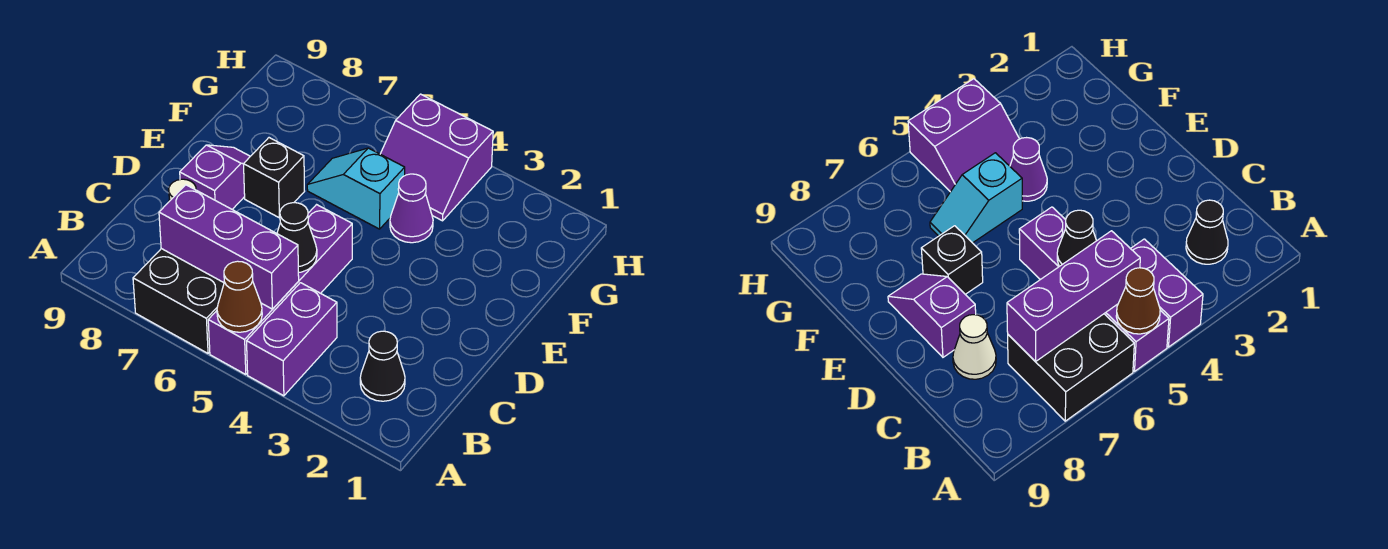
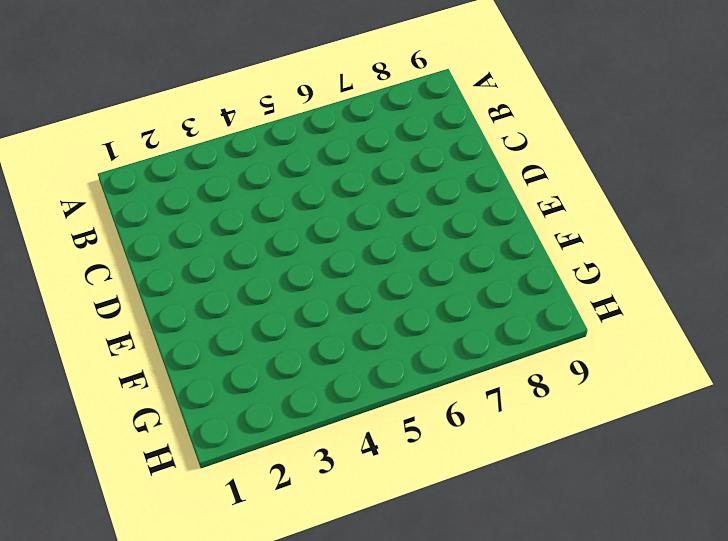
none -> purple brick A4:B4 level 1
none -> purple brick A5:D5 level 1
none -> black brick A6:B7 level 1

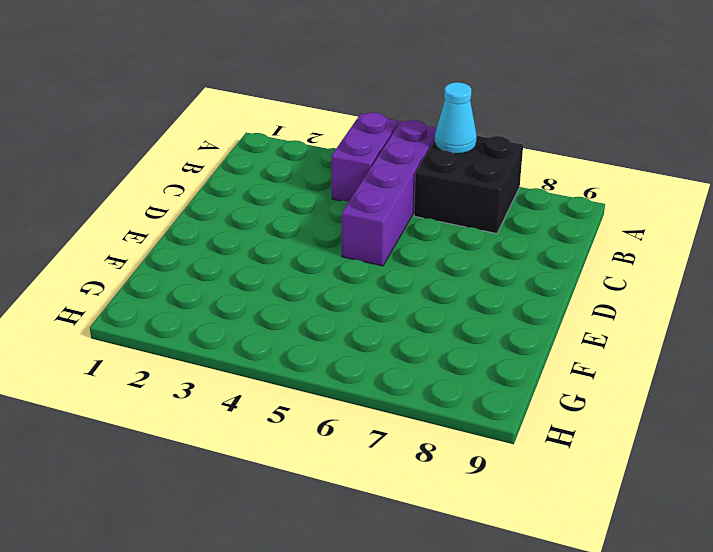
cyan cone A6 level 2 -> none
none -> black cone B2 level 1
none -> white cone C8 level 1
none -> purple slope D8:E8 level 1 top D

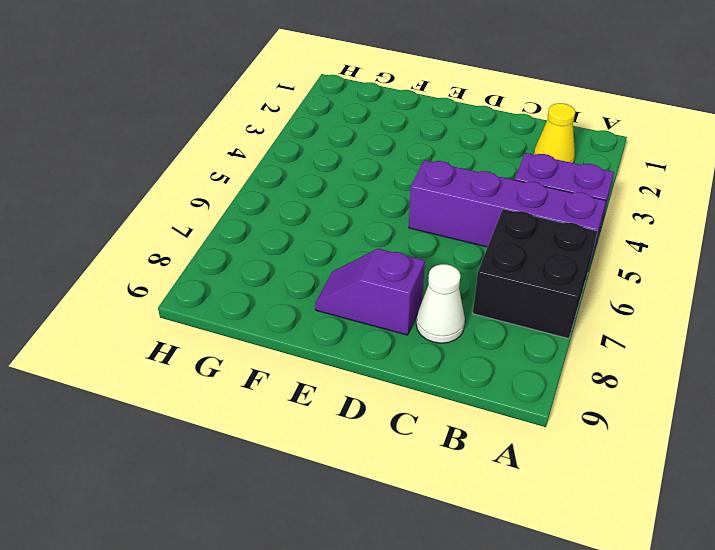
yellow cone B2 level 1 -> black cone B2 level 1
none -> black brick E7 level 1
none -> purple cone F4 level 1
none -> cyan slope F5:F6 level 1 top 5

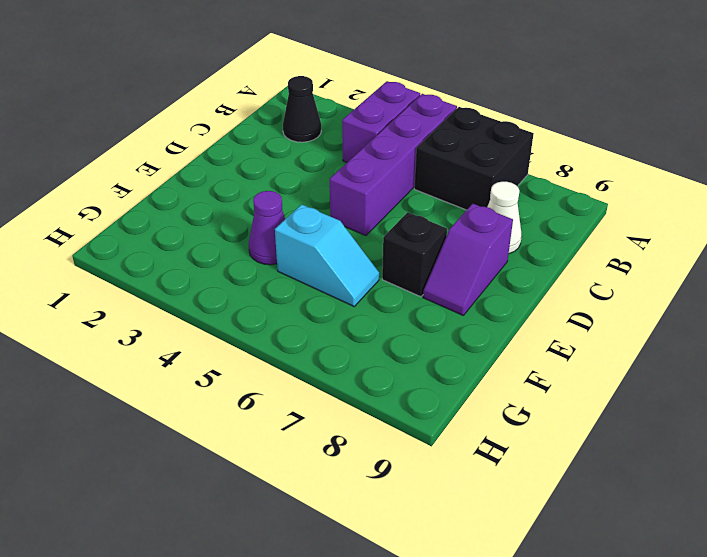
none -> purple slope G4:H5 level 1 top H
none -> brown cone A5 level 2
none -> purple brick B5:B7 level 2

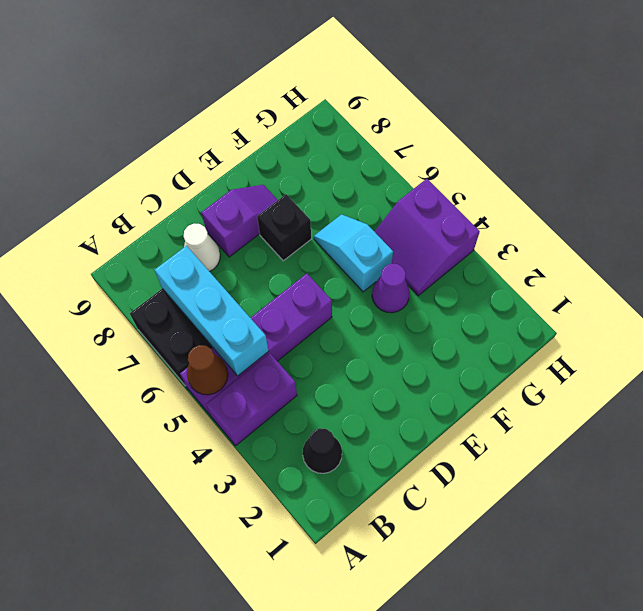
cyan brick B5:B7 level 2 -> purple brick B5:B7 level 2
none -> black cone C5 level 2

